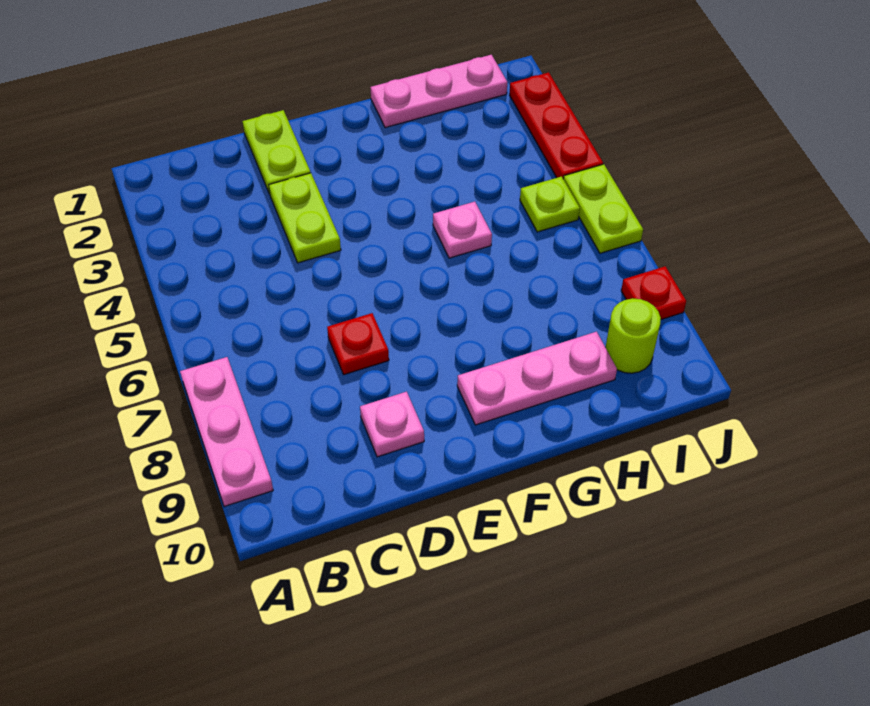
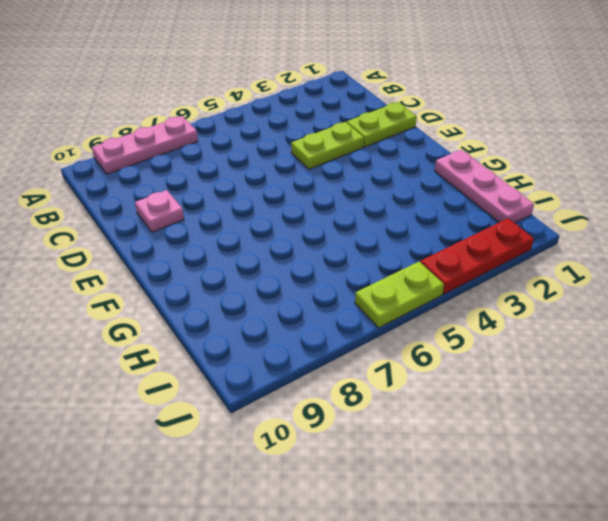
none -> red plate D7 level 1
none -> pink plate F9:H9 level 1
none -> pink plate G5 level 1

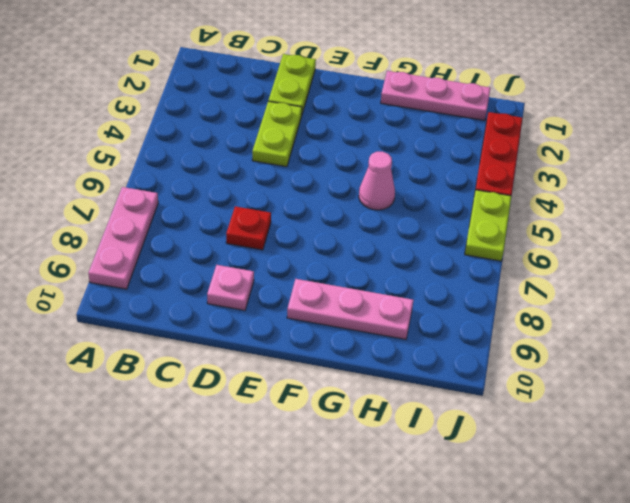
pink cone G5 level 1 -> pink plate G5 level 1
none -> lime plate I5 level 1
none -> lime round brick I9 level 1
none -> red plate J8 level 1

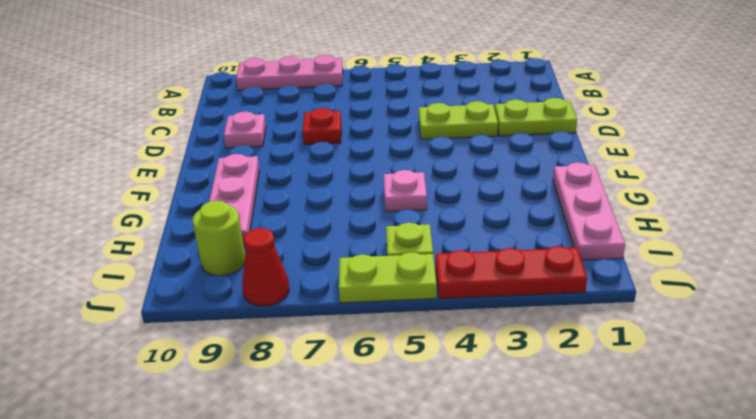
red cone J8 level 1 -> red plate J8 level 1

